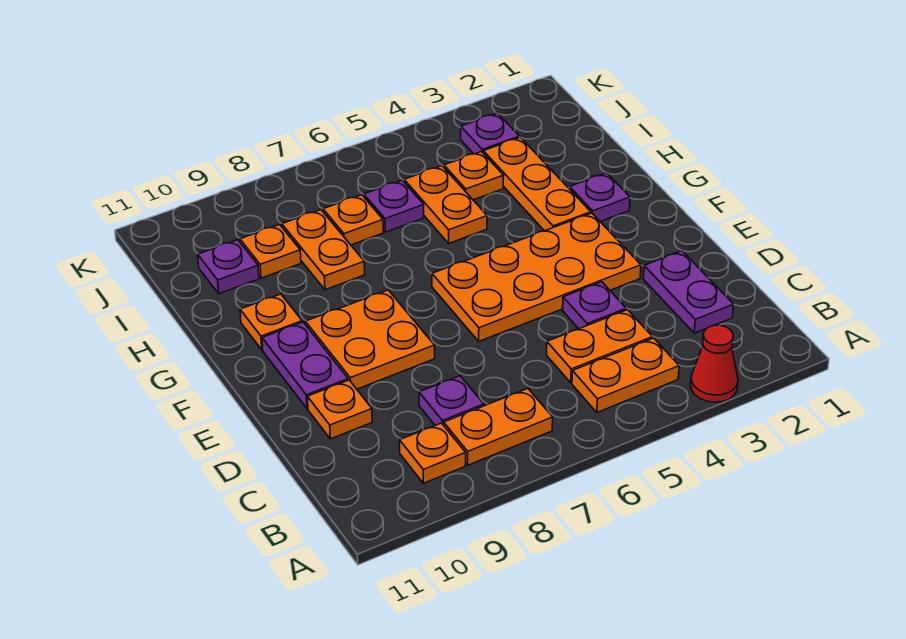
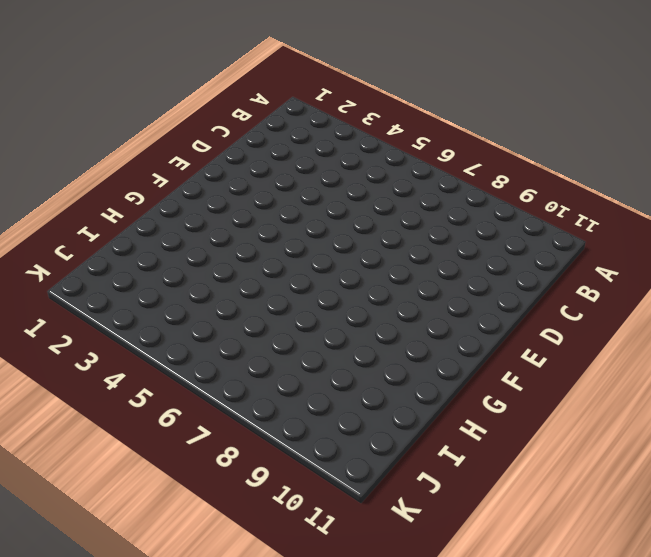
none -> red cone A3 level 1
none -> orange plate B4:B5 level 1
none -> orange plate B7:B8 level 1

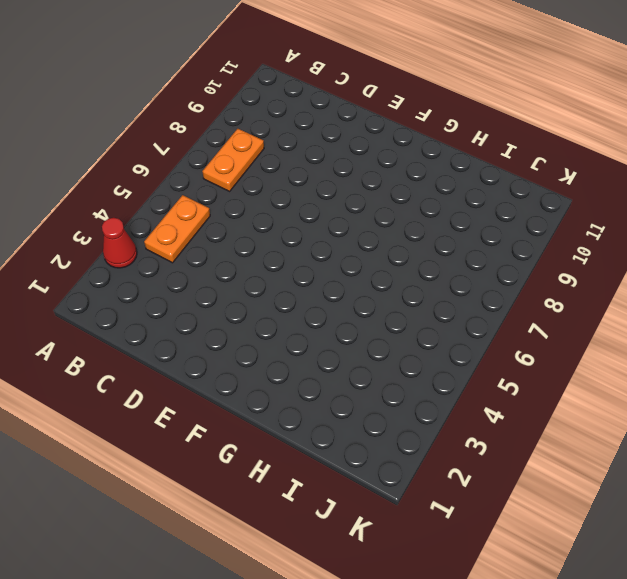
none -> orange plate B9 level 1
none -> purple plate C2:D2 level 1
none -> orange plate C4:C5 level 1

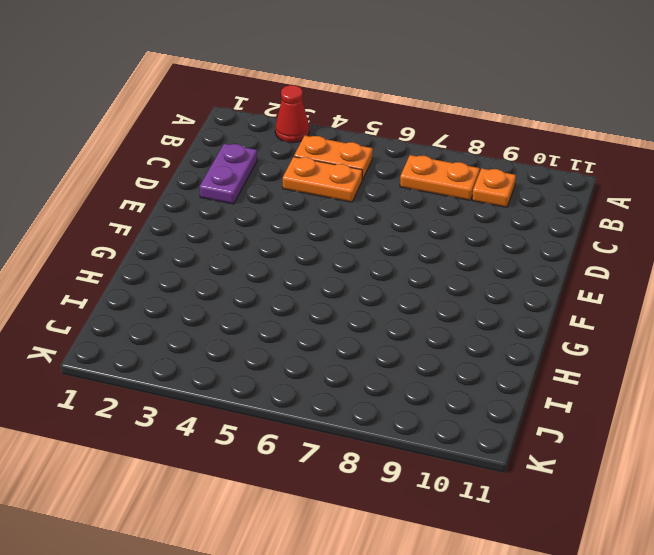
none -> purple plate C8 level 1
none -> purple plate D4 level 1
none -> orange plate D10 level 1

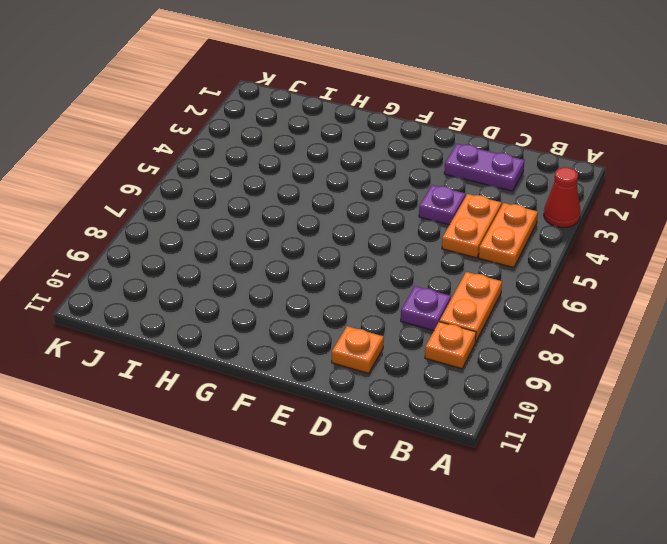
none -> orange plate E3:F6 level 1
none -> orange plate E8:F9 level 1
none -> purple plate E10:F10 level 1

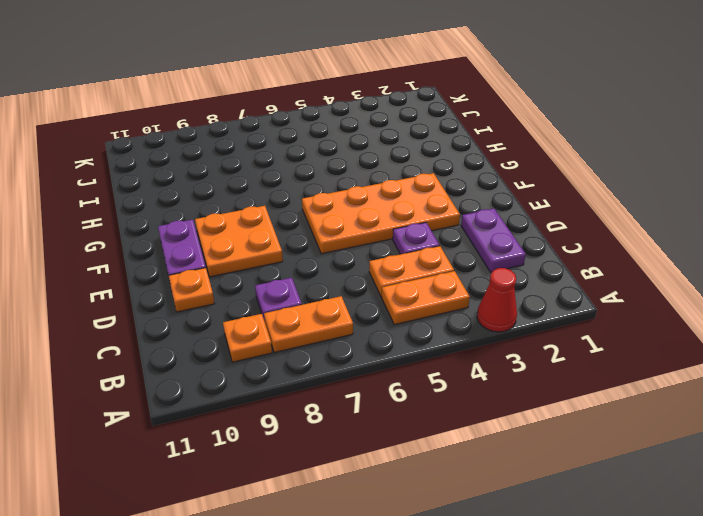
none -> purple plate G2 level 1
none -> orange plate G3:I3 level 1
none -> orange plate G10 level 1

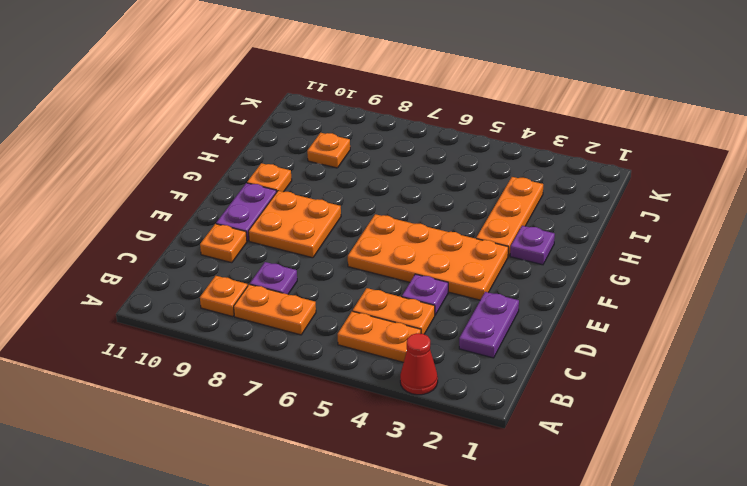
none -> orange plate H5:I5 level 1
none -> orange plate H8:I8 level 1
none -> orange plate I4 level 1

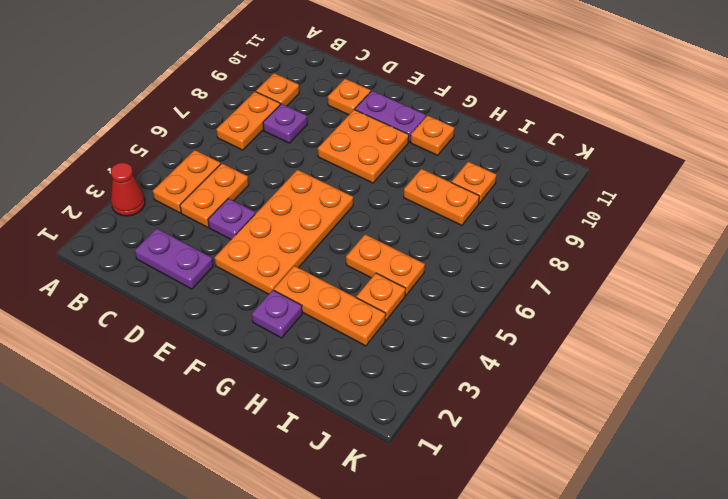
none -> purple plate I6 level 1
none -> orange plate I7 level 1
none -> purple plate I10 level 1

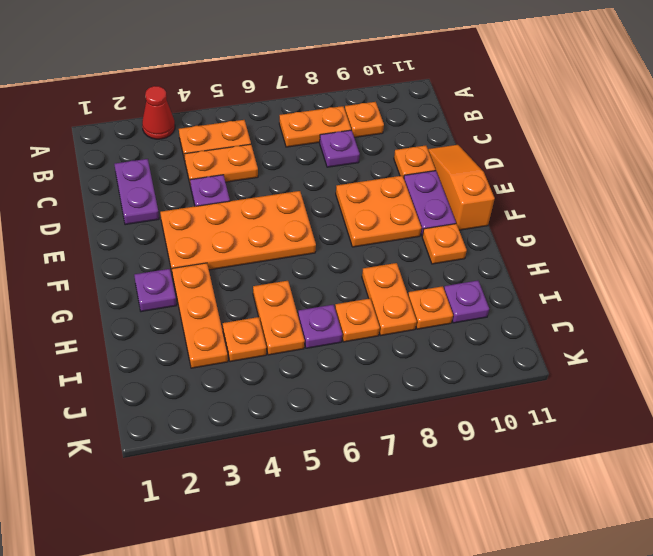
orange slope D11:F11 level 1 top F -> none
none -> purple plate J3 level 1

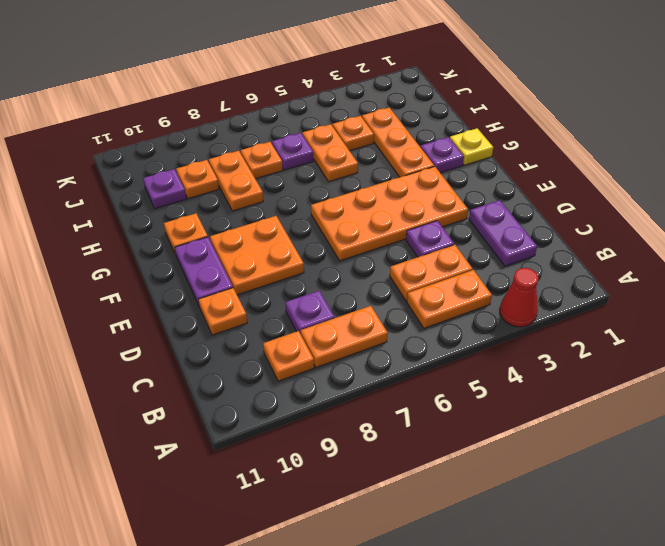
yellow plate G1 level 1 -> none
none -> purple plate J3 level 1

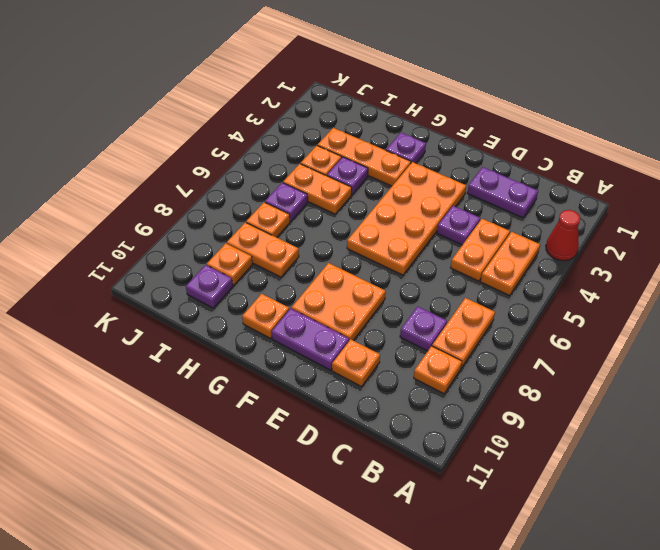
purple plate H4 level 1 -> purple plate J3 level 1

